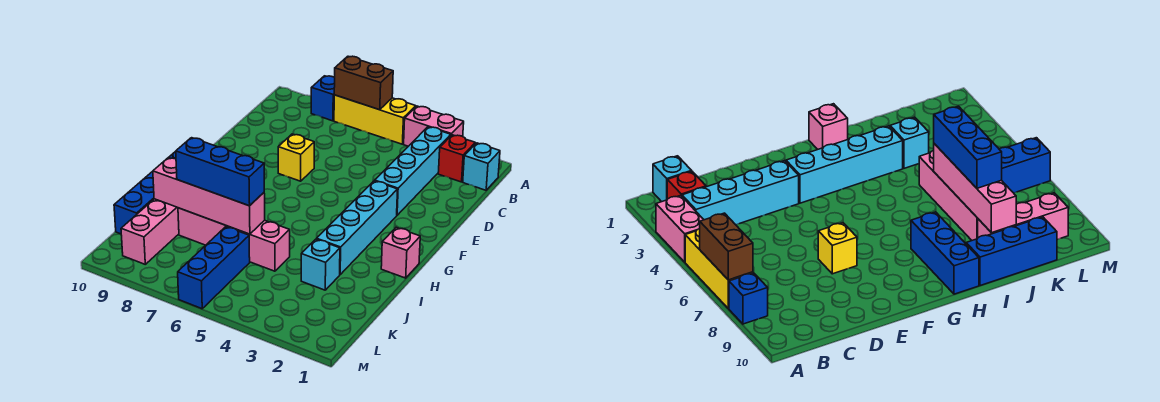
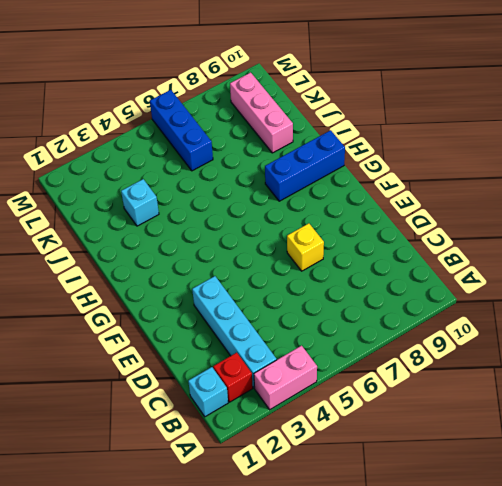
none -> yellow brick A5:A7 level 1
none -> blue brick A8 level 1
none -> cyan brick F3:I3 level 1

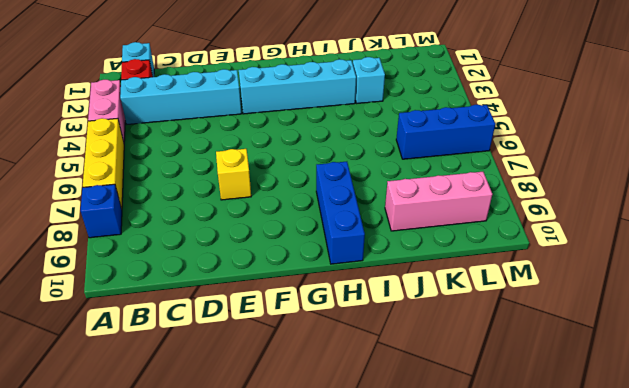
none -> pink brick H1 level 1
none -> blue brick I10:K10 level 1
none -> pink brick J5:J8 level 1

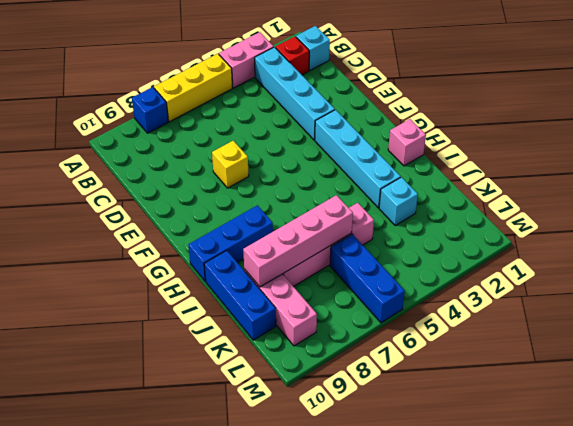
none -> brown brick A6:A7 level 2
none -> blue brick J6:J8 level 3

